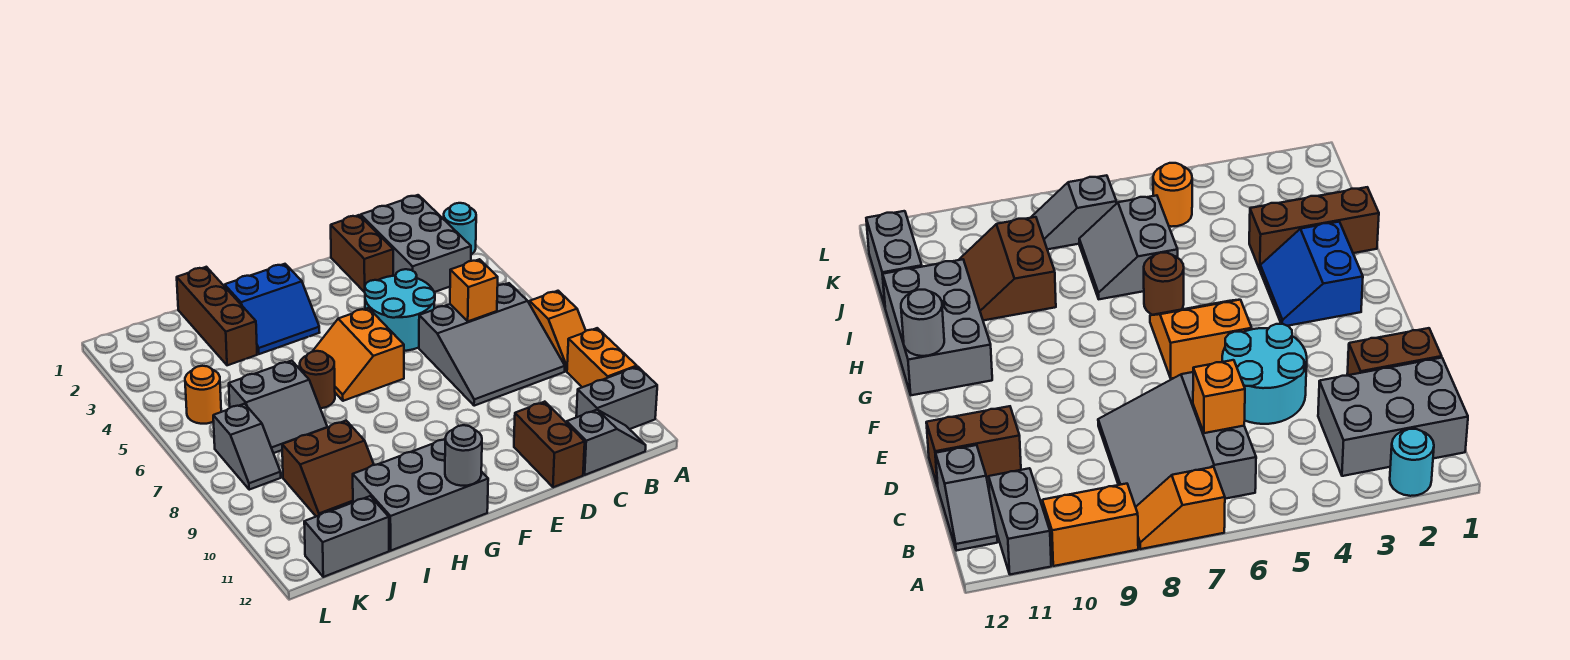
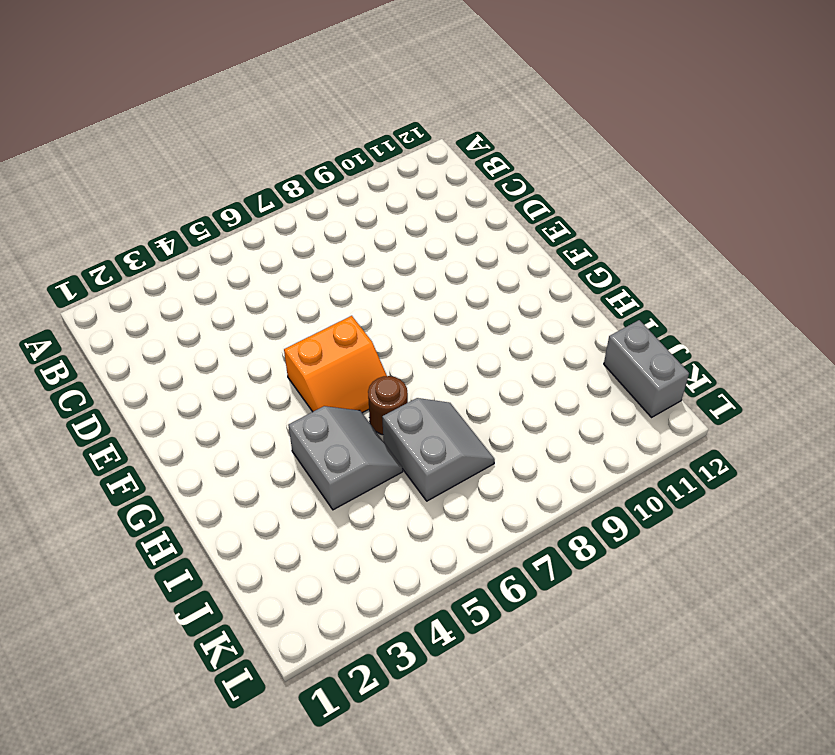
grey slope H4:I5 level 1 top 4 -> none
none -> cyan round brick A2 level 1
none -> orange slope A7:A8 level 1 top 7
none -> orange brick A9:A10 level 1

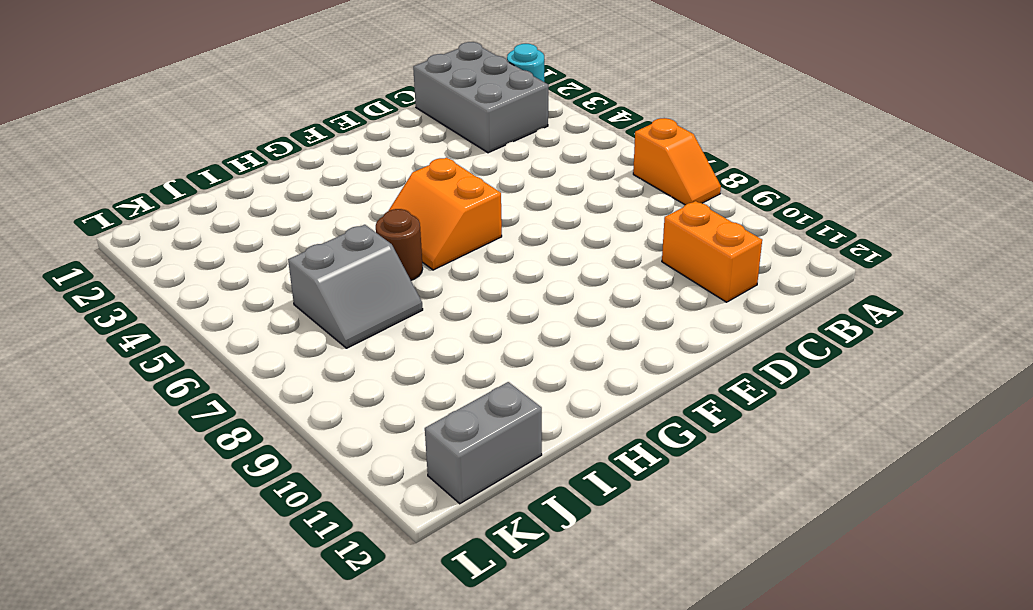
orange brick C10:C11 level 1 -> orange brick A9:A10 level 1
none -> grey brick A11:B11 level 1
none -> grey slope B6:D8 level 1 top 6
none -> grey slope B12:C12 level 1 top C

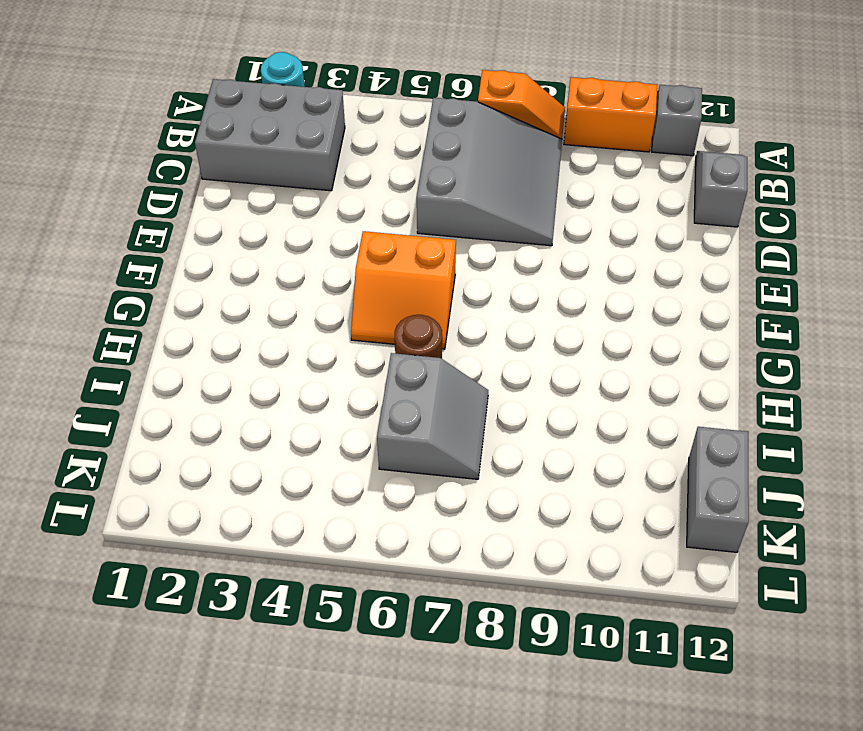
grey brick A11 level 1 -> grey brick A11:B11 level 1
none -> brown brick D1:D2 level 1
none -> cyan round brick D4:E5 level 1
none -> brown brick D11:D12 level 1

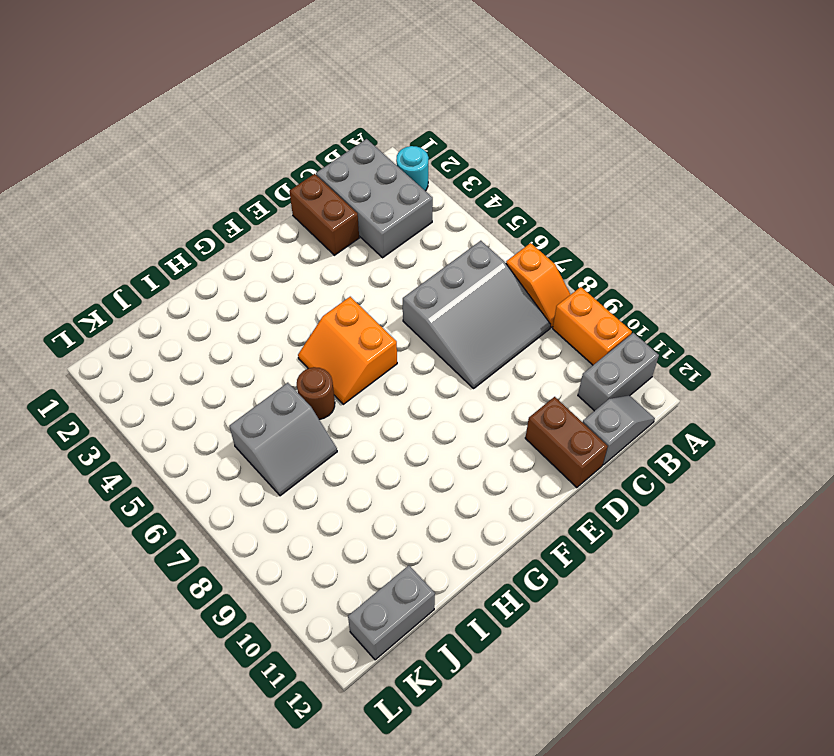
none -> cyan round brick D4:E5 level 1
none -> blue slope G2:H3 level 1 top 2
none -> grey brick G11:I12 level 1

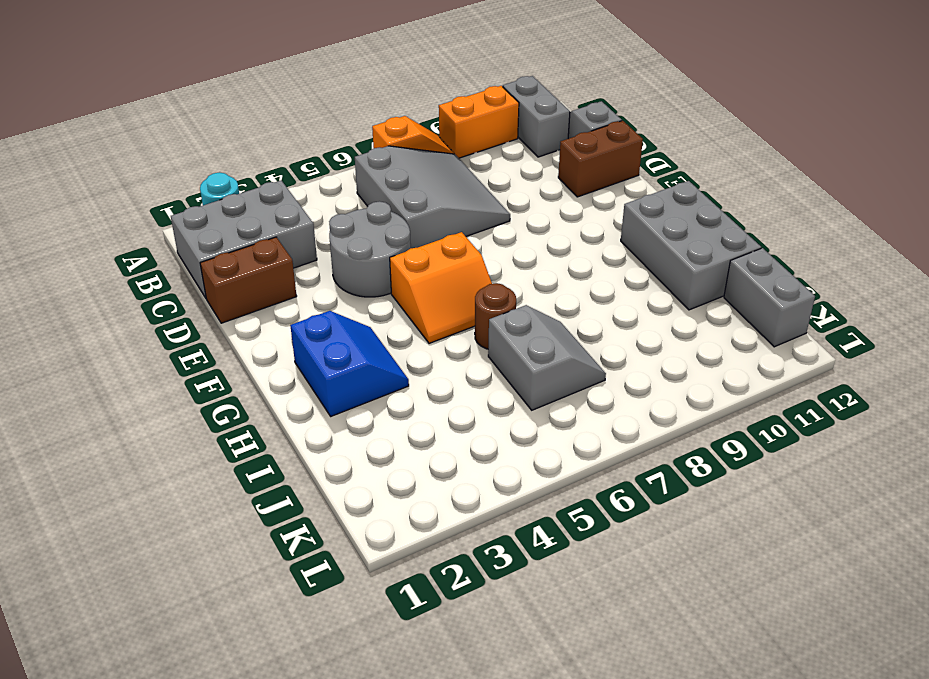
grey round brick D4:E5 level 1 -> cyan round brick D4:E5 level 1
none -> brown brick I1:I3 level 1
none -> brown slope I9:J10 level 1 top 9
none -> orange round brick K5 level 1

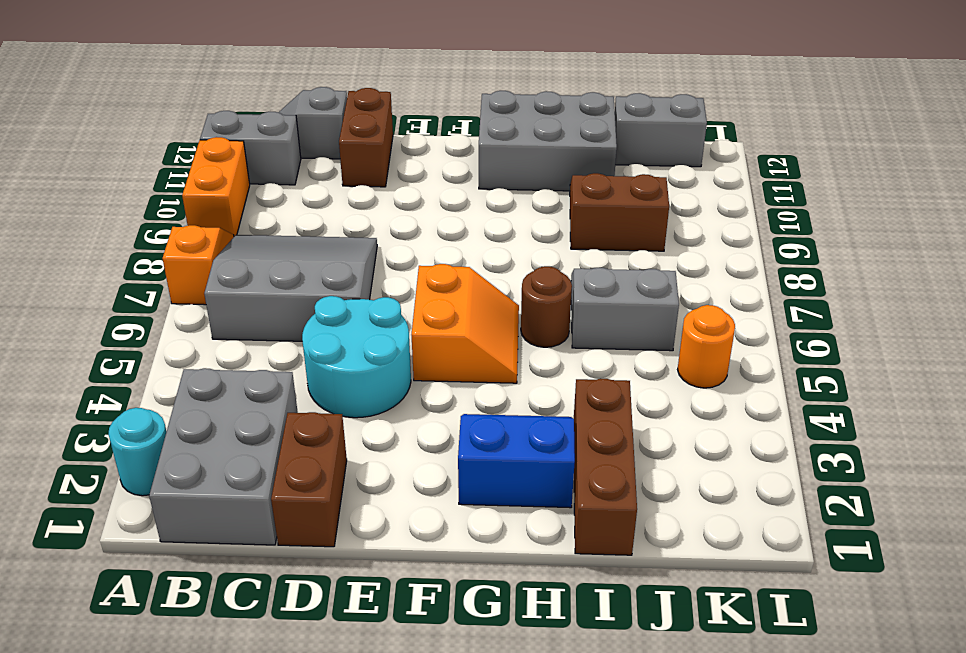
none -> grey slope K7:K8 level 1 top 7
none -> orange brick C6 level 2
none -> grey round brick G12 level 2

